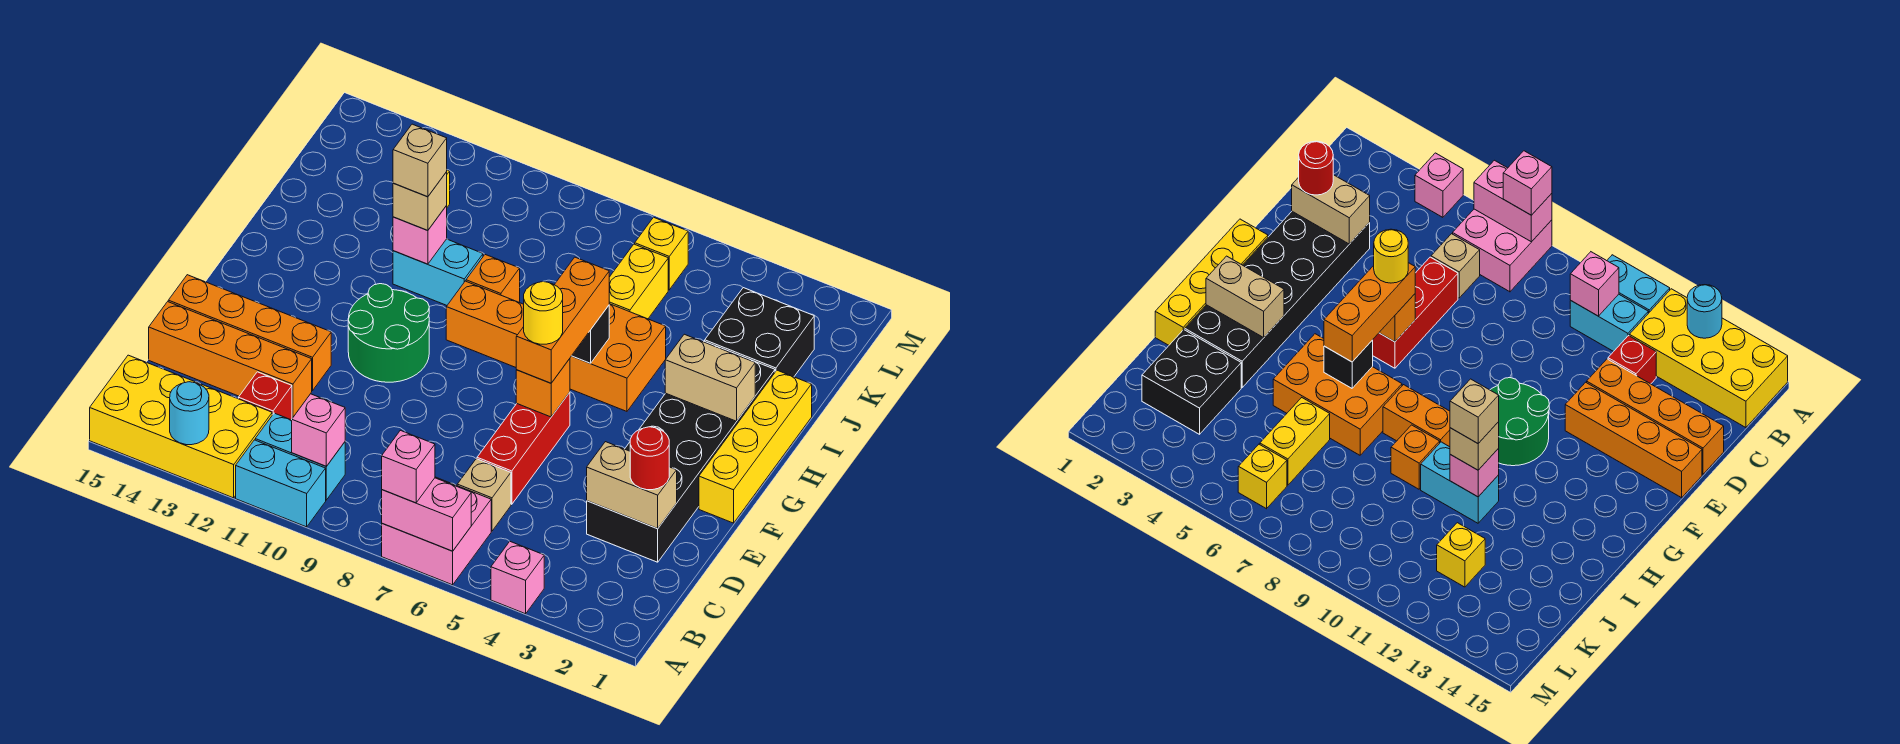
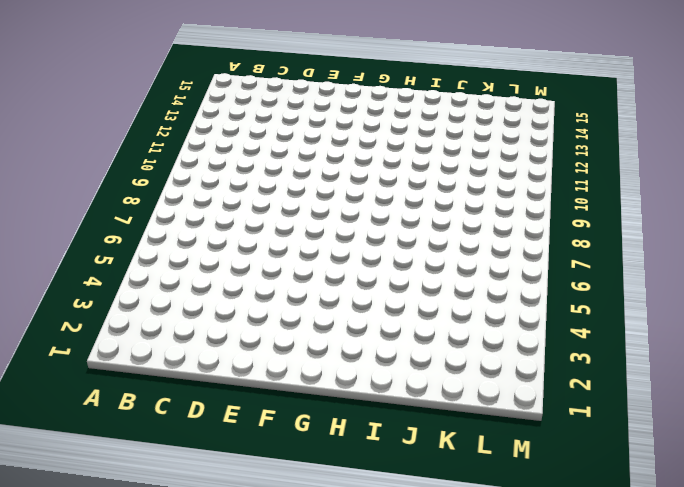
none -> pink brick A4 level 1
none -> pink brick A6:B7 level 1
none -> cyan brick A10:A11 level 1
none -> yellow brick A12:B15 level 1

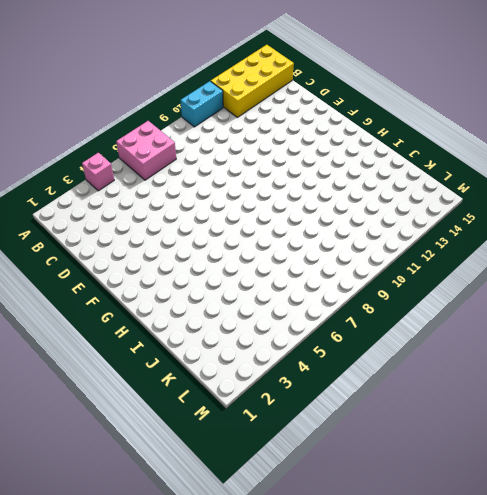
none -> cyan brick B10:B11 level 1
none -> tan brick C6 level 1
none -> red brick C12 level 1
none -> black brick D2:I3 level 1

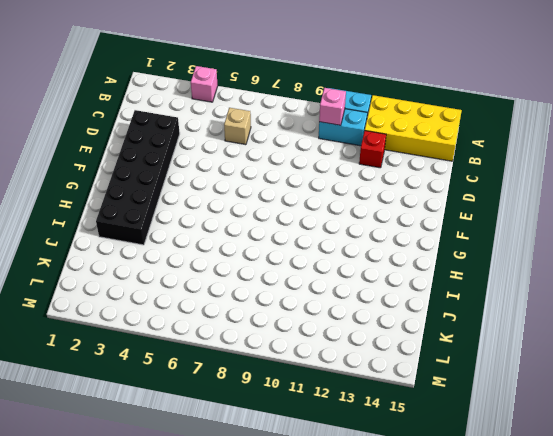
none -> pink brick A6:B7 level 1
none -> red brick D6:F6 level 1
none -> orange brick D12:D15 level 1
none -> orange brick E12:E15 level 1

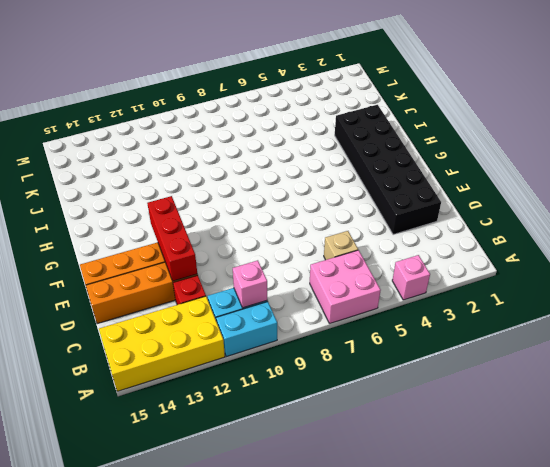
red brick D12:F12 level 2 -> red brick D6:F6 level 1
none -> yellow brick F1:I1 level 1
none -> green round brick F10:G11 level 1
none -> orange brick H5:I7 level 1
none -> orange brick H8:H9 level 1

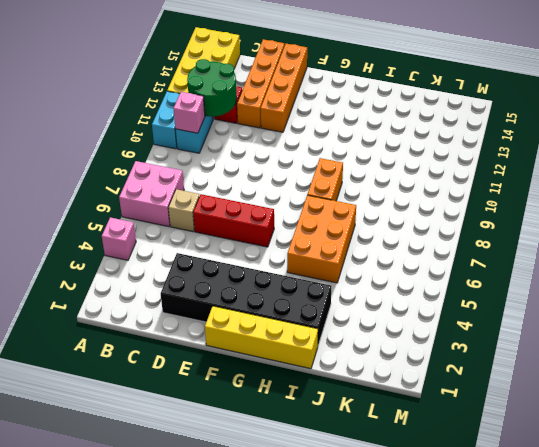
green round brick B11:C12 level 2 -> green round brick F10:G11 level 1
none -> orange brick I9 level 1
none -> cyan brick I10:I11 level 1
none -> black brick J2:K3 level 1
none -> yellow brick J6:K6 level 1

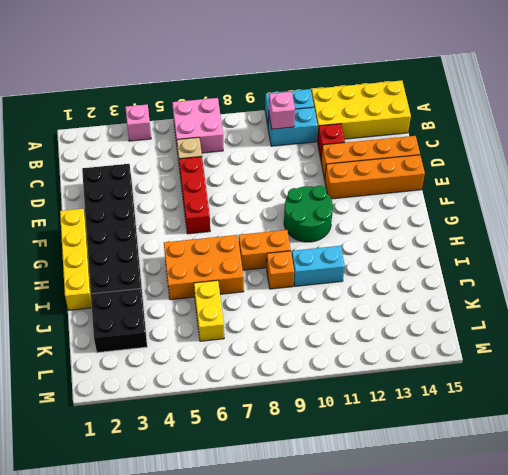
none -> yellow brick K12 level 1
none -> yellow brick L6 level 1
none -> pink brick A6:A7 level 2
none -> cyan round brick A13 level 2

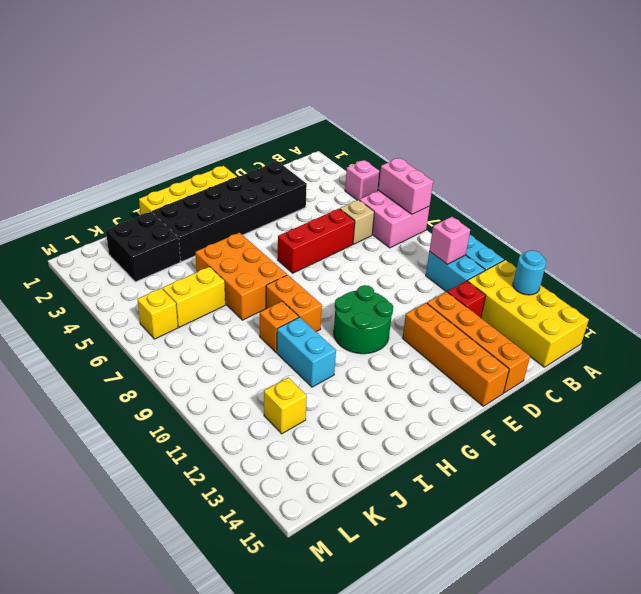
none -> tan brick D2:D3 level 2
none -> orange brick F6 level 2
none -> tan brick H2:H3 level 2
none -> black brick H6 level 2

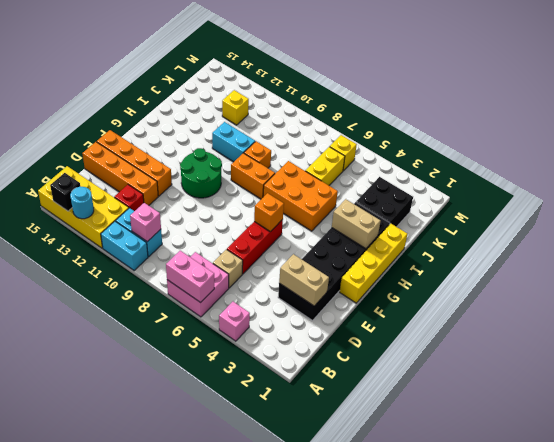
black brick A14 level 2 -> black brick H6 level 2
none -> pink brick I11 level 2
none -> pink brick A7 level 3
none -> red round brick D2 level 3
none -> orange brick F6:H6 level 3

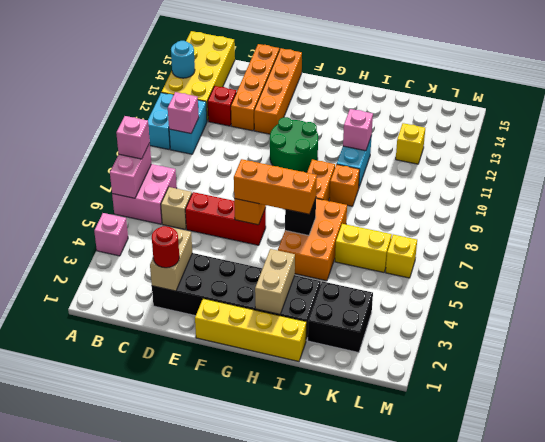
none -> tan brick I11 level 3
none -> yellow round brick F6 level 4
none -> tan brick I11 level 4

